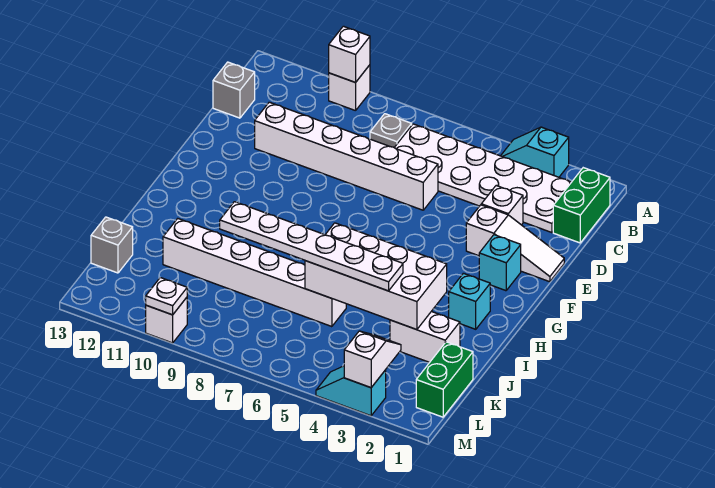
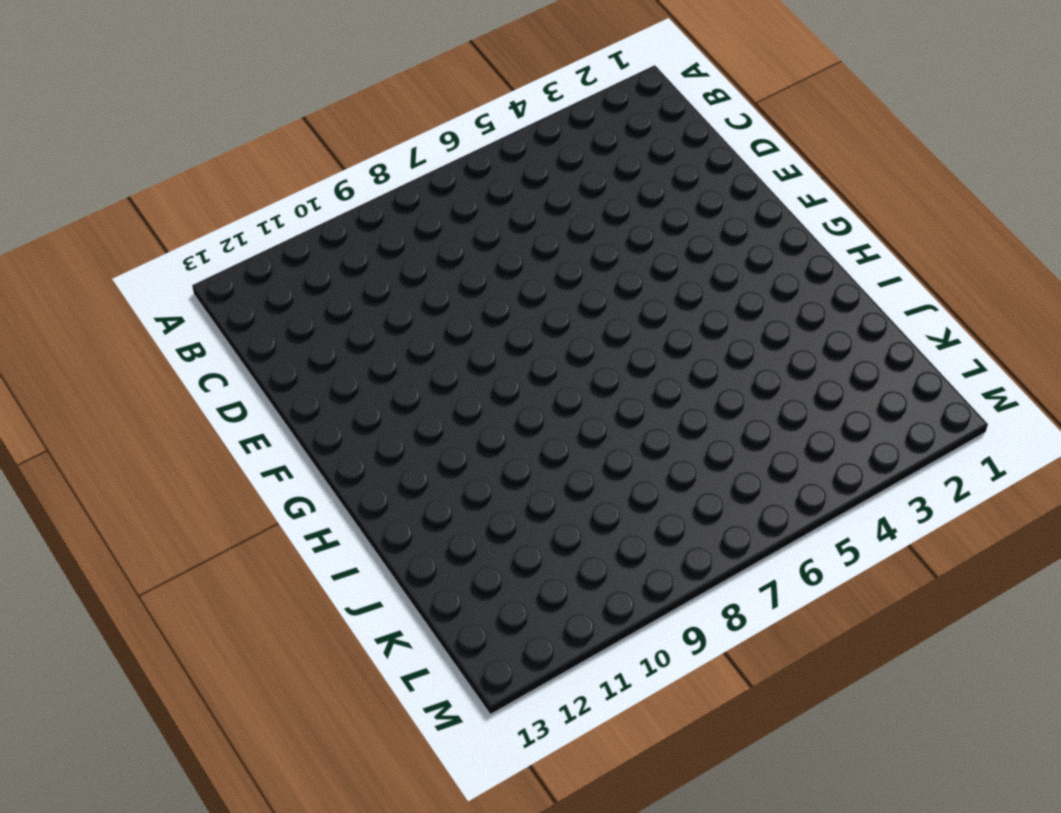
none -> cyan slope A3:A4 level 1 top 3
none -> white brick A10 level 1
none -> green brick B1:C1 level 1

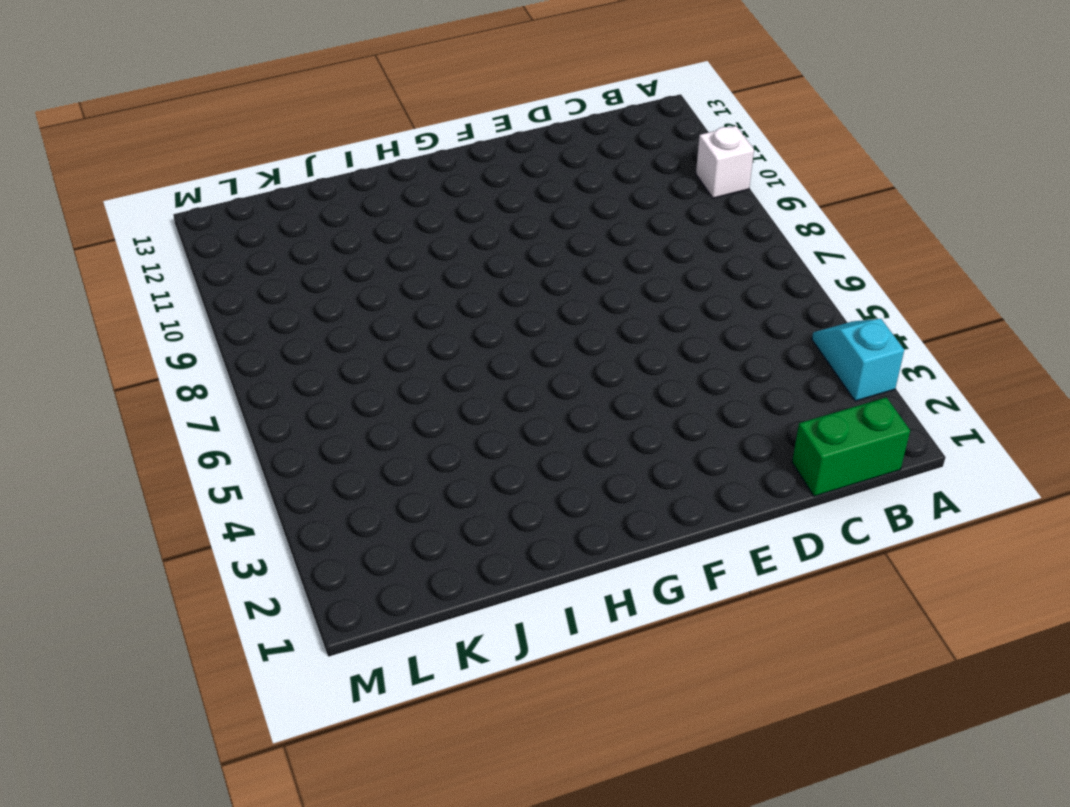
none -> white plate B2:C7 level 1
none -> grey plate B8 level 1
none -> grey brick C13 level 1

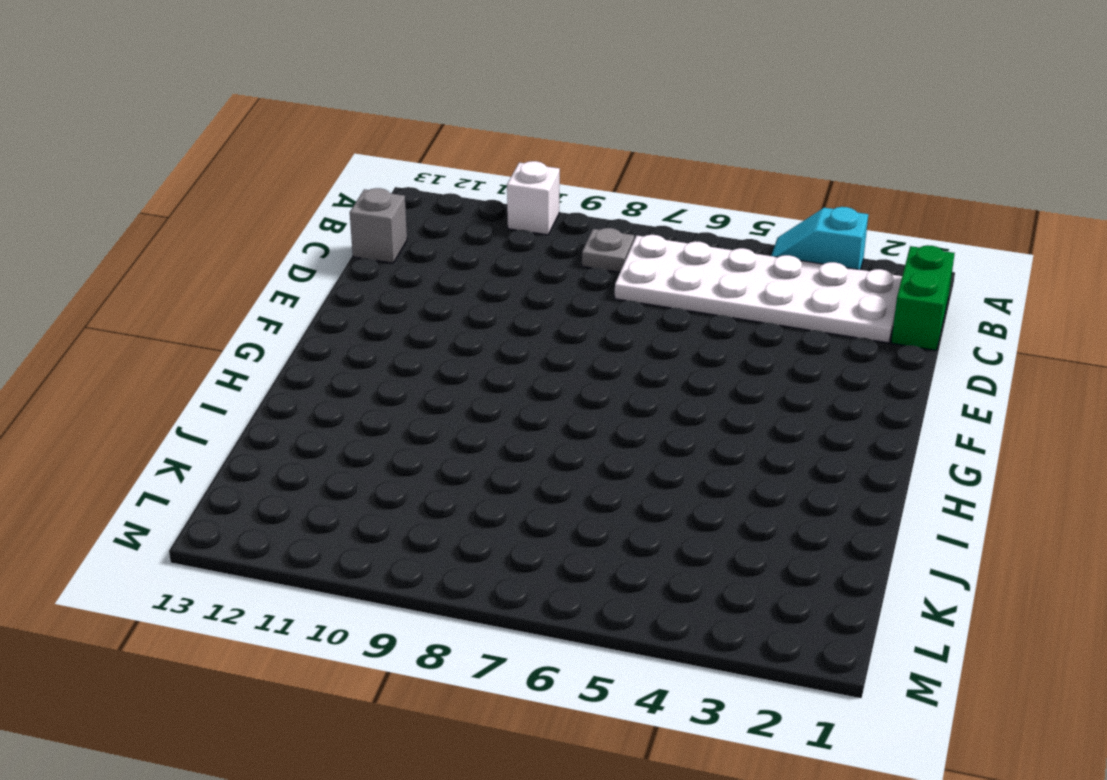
none -> white brick D3 level 1
none -> white brick D6:D11 level 1
none -> white slope E1:E3 level 1 top 3

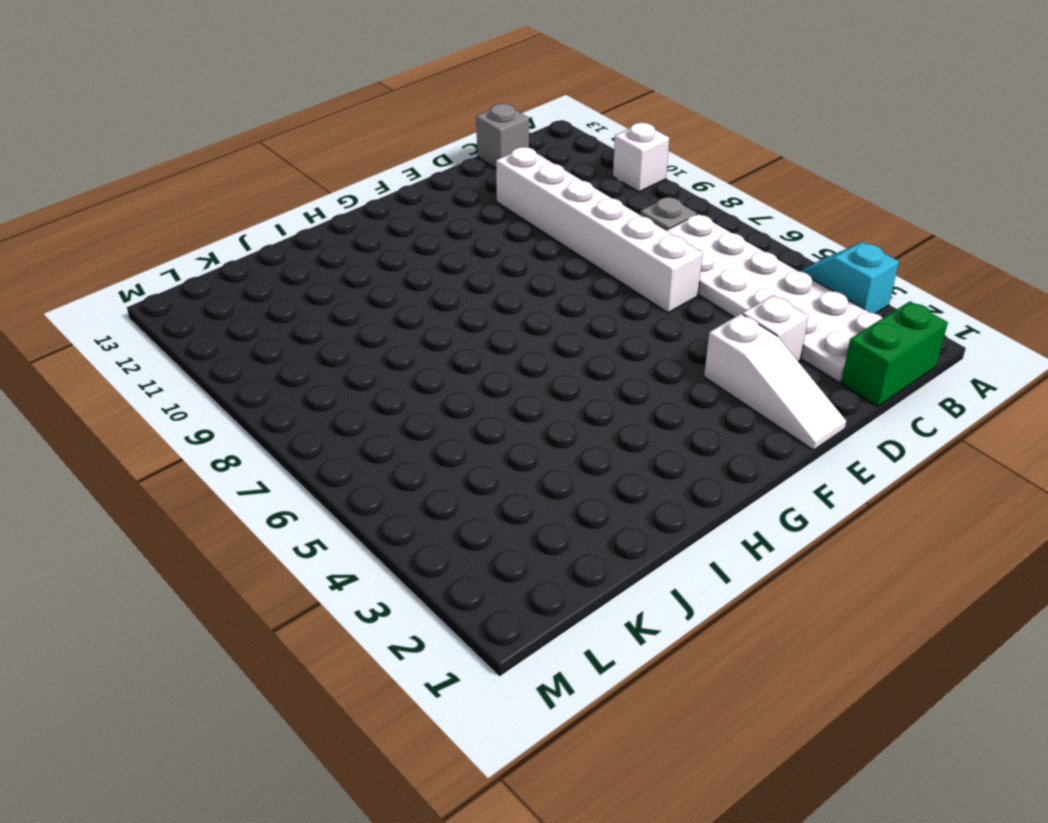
none -> cyan brick F2 level 1
none -> cyan brick H2 level 1
none -> white brick J2:J3 level 1

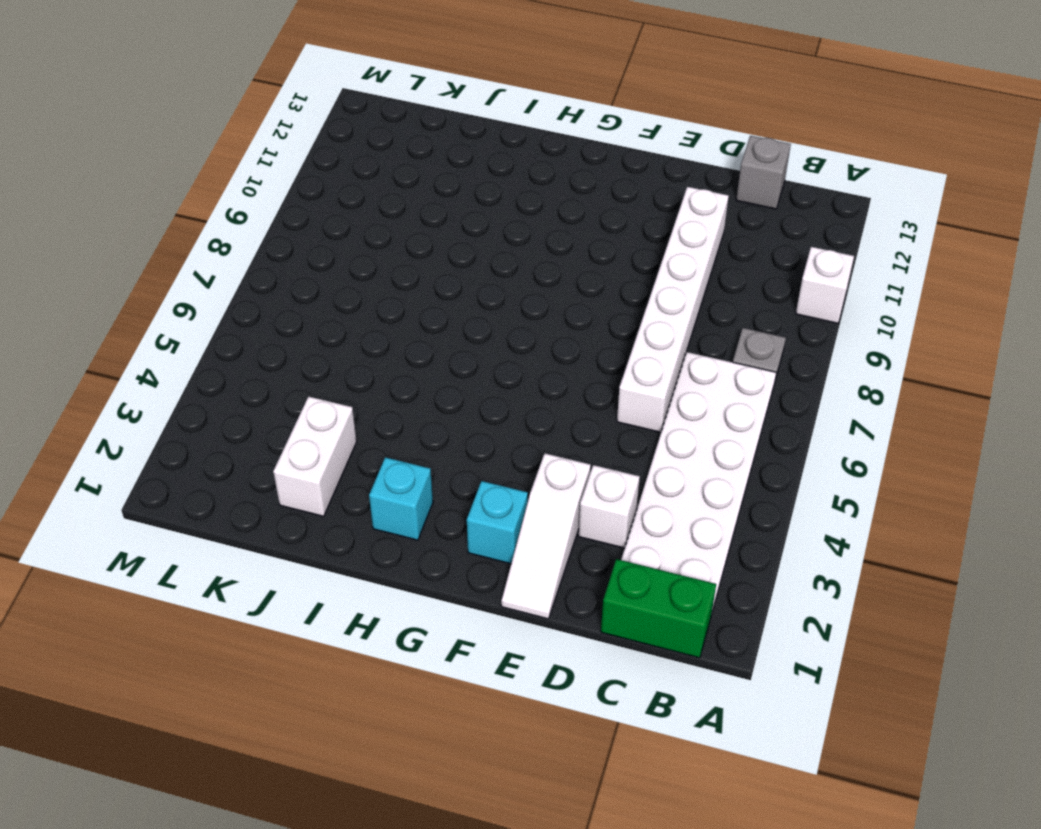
none -> cyan slope A3:A4 level 1 top 3
none -> white brick J6:J11 level 1
none -> green brick K1:L1 level 1

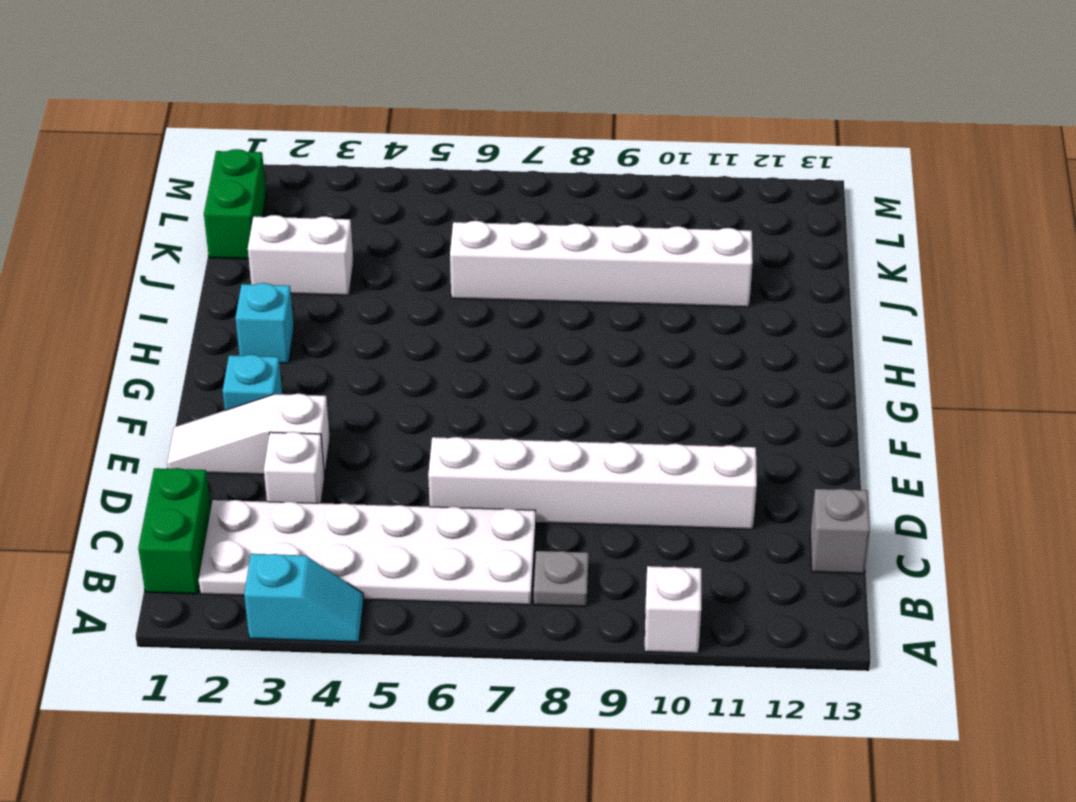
none -> grey brick K13 level 1
none -> cyan slope M3:M4 level 1 top 3
none -> white brick M10 level 1

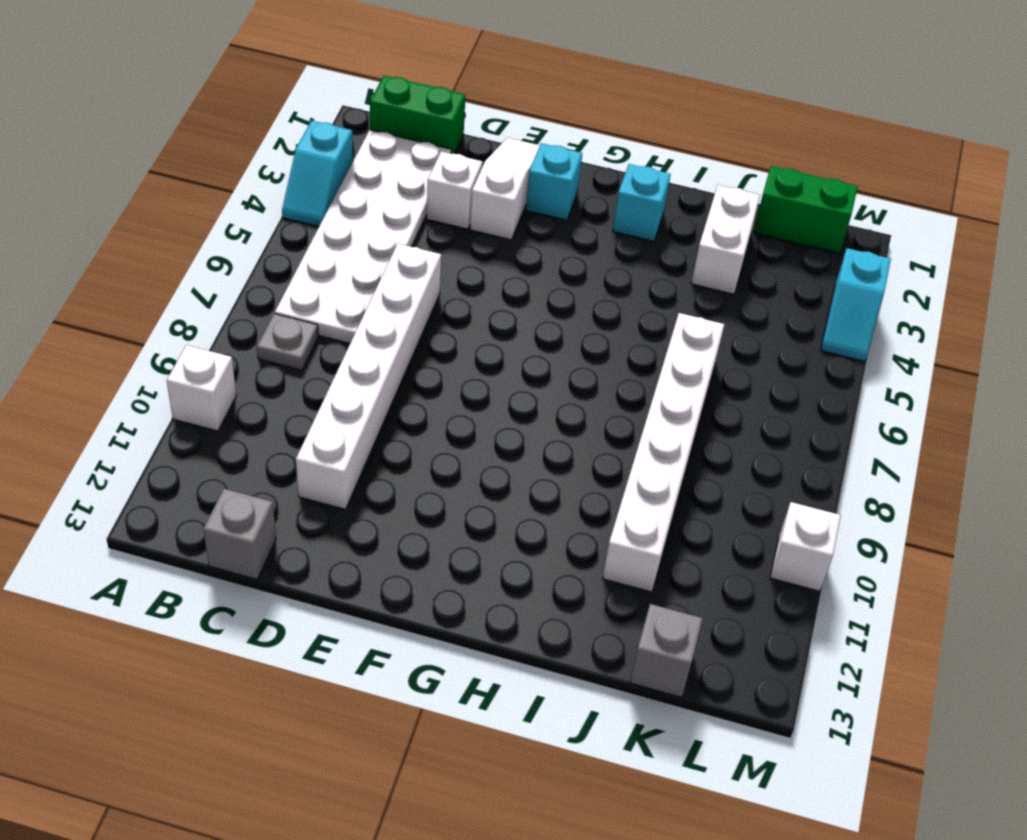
none -> white brick A10 level 2
none -> white brick I3:J6 level 2
none -> white slope L3:M3 level 2 top M

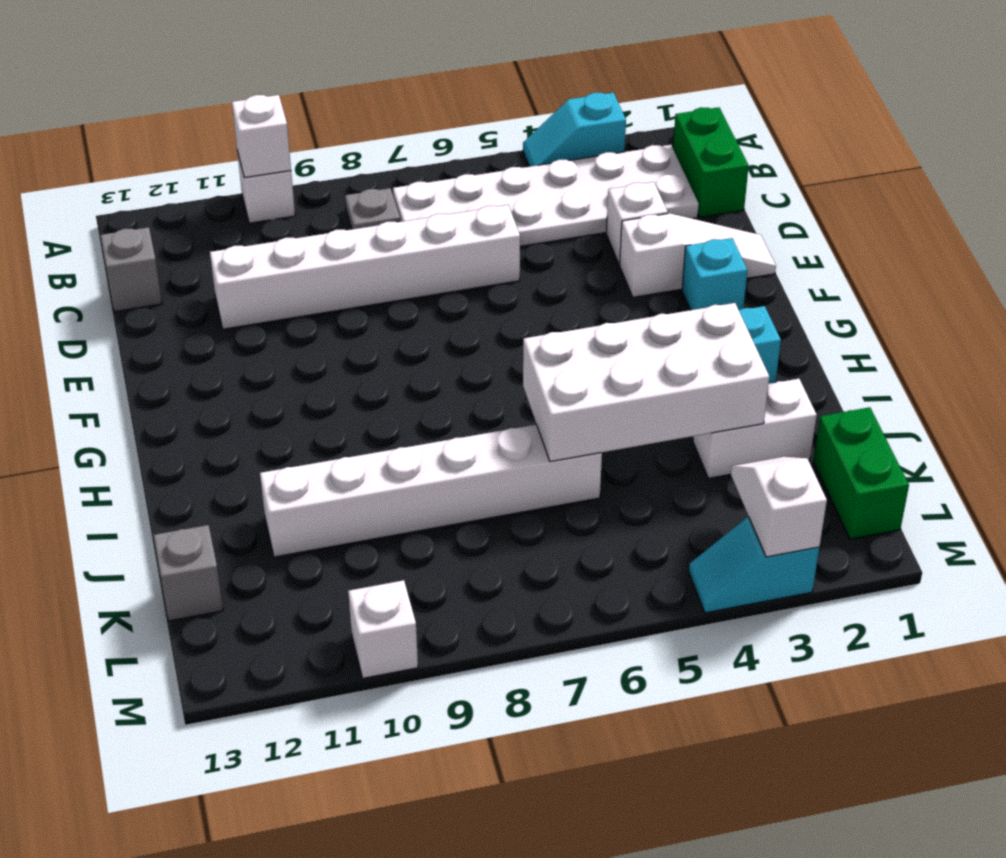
none -> white plate M10 level 2
none -> white plate J4:J9 level 3

